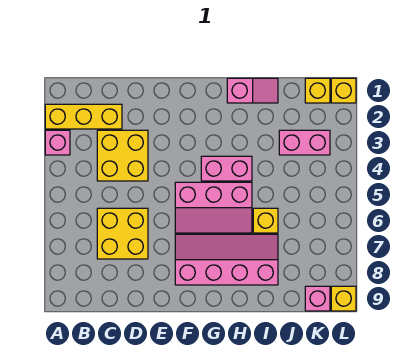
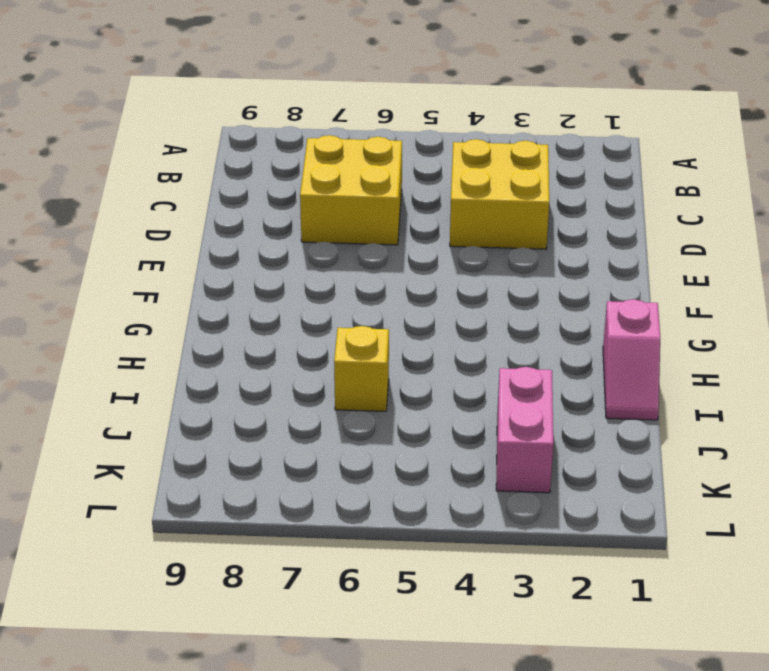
none -> yellow brick A2:C2 level 1
none -> pink brick A3 level 1
none -> pink slope F5:H6 level 1 top 5

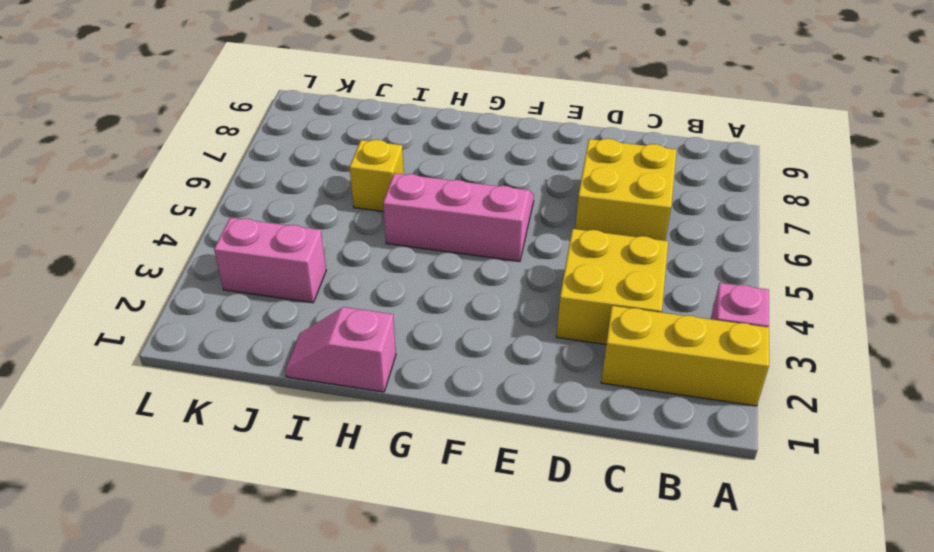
none -> pink slope F7:I8 level 1 top 8
none -> pink brick G4:H4 level 1
none -> yellow brick K1 level 1

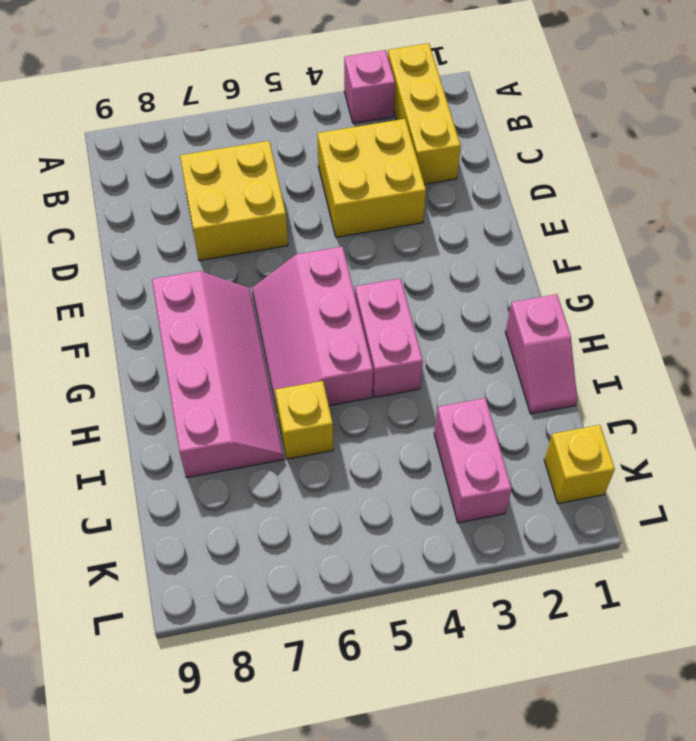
none -> pink brick K9 level 1
none -> yellow brick L1 level 1
none -> yellow brick L9 level 1

